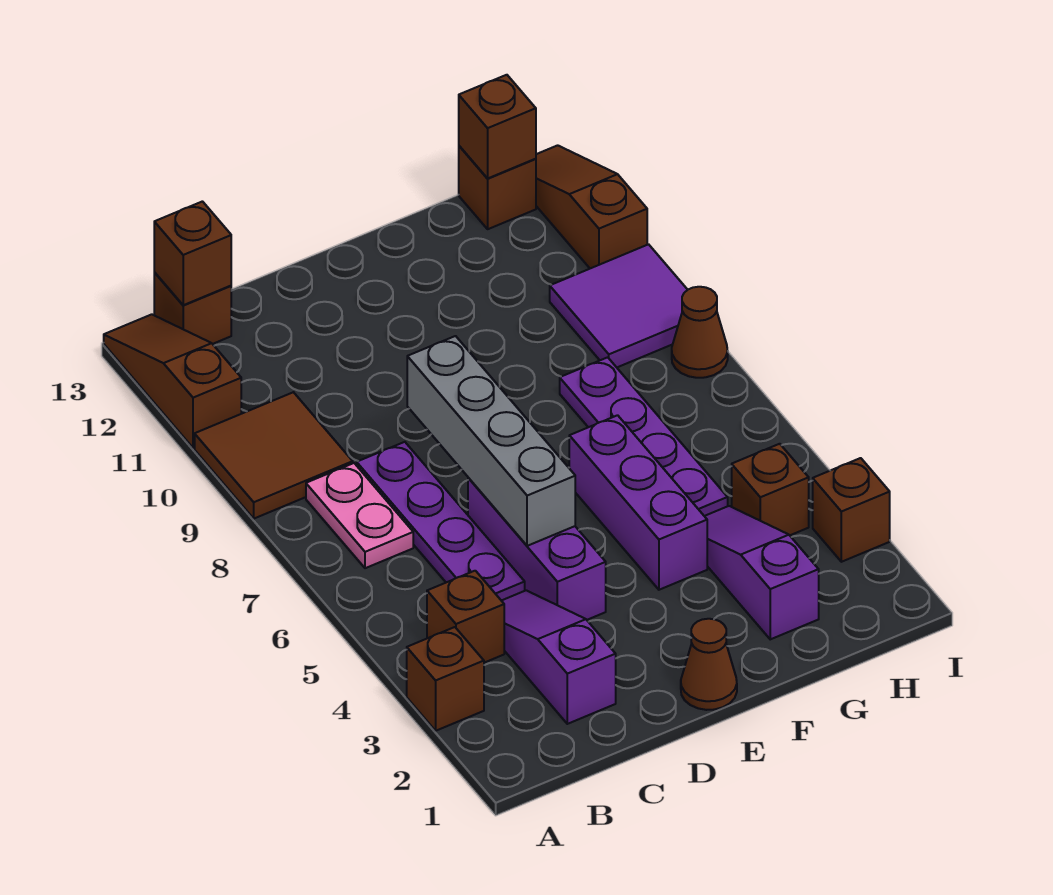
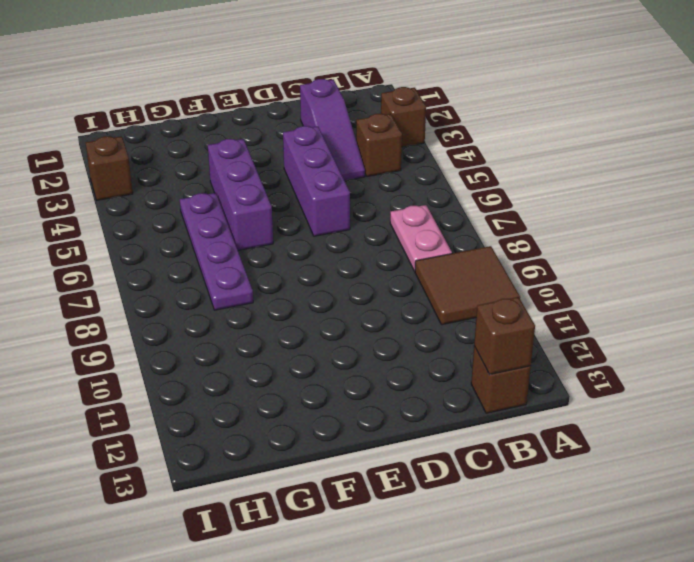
none -> brown slope A11:A13 level 1 top 11
none -> purple plate C5:C8 level 1
none -> brown cone E1 level 1

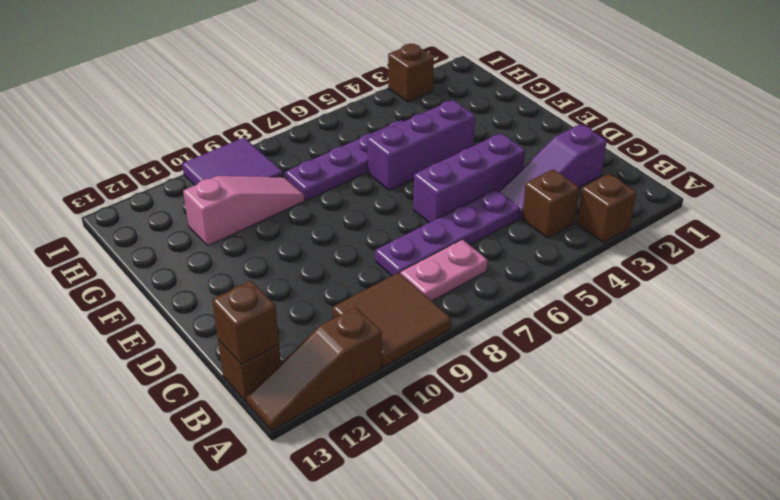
pink slope G9:G11 level 1 top 11 -> none
none -> brown cone E1 level 1
none -> purple slope G2:G4 level 1 top 2
none -> brown brick H4 level 1

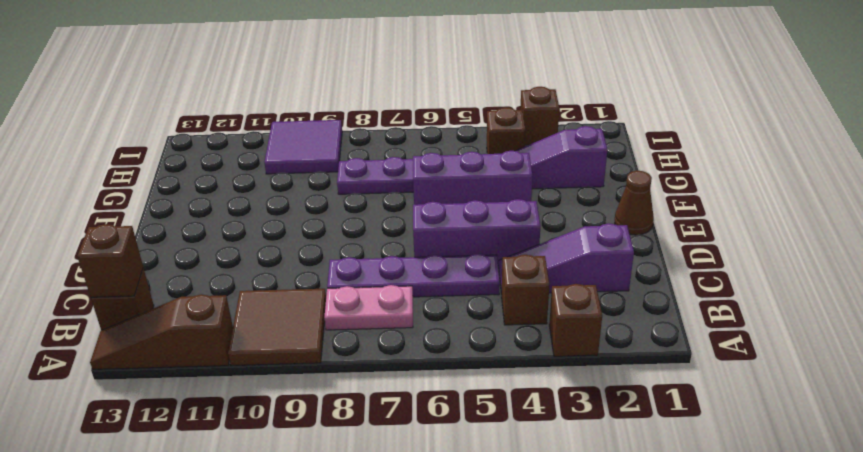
none -> brown brick H13 level 1
none -> brown cone I8 level 1
none -> brown slope I11:I13 level 1 top 11

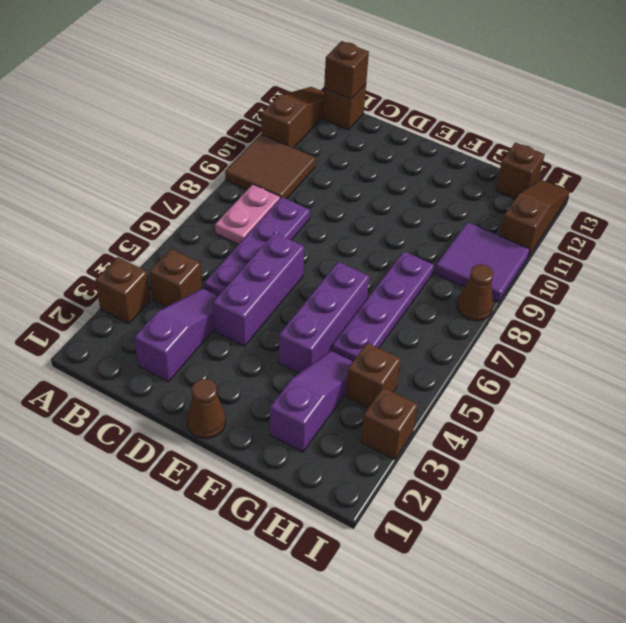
none -> grey brick D5:D8 level 2
none -> brown brick H13 level 2

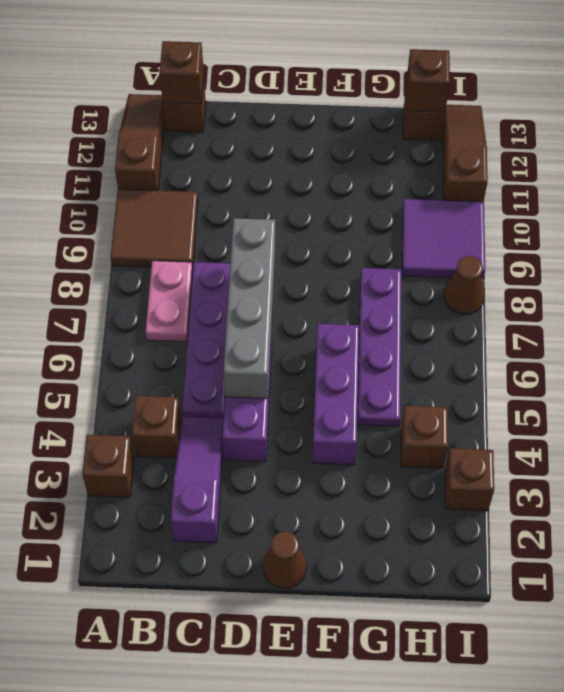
none -> purple slope G2:G4 level 1 top 2

